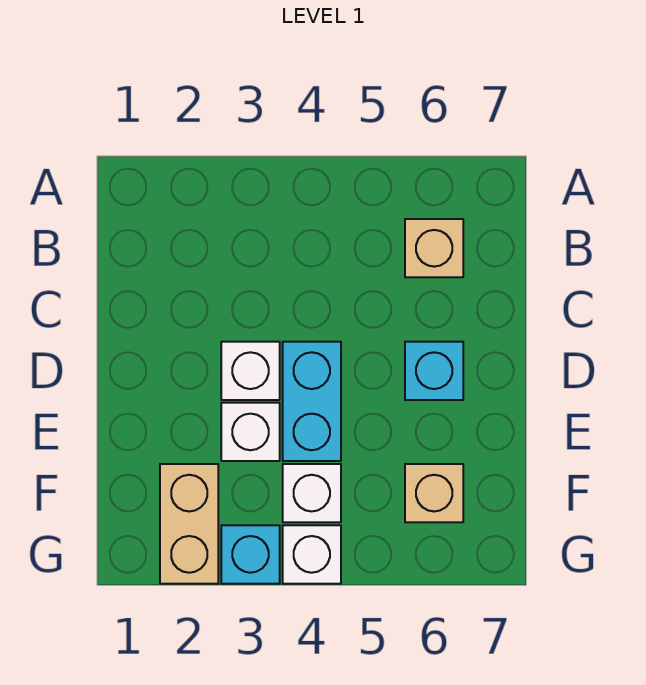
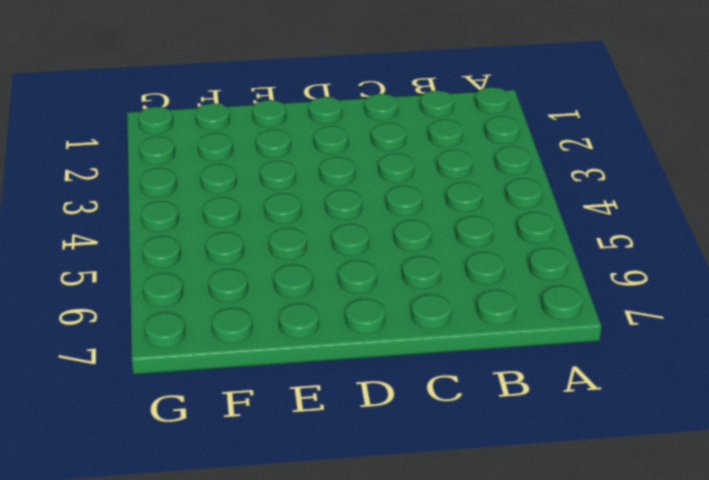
none -> tan brick B6 level 1
none -> white brick D3 level 1

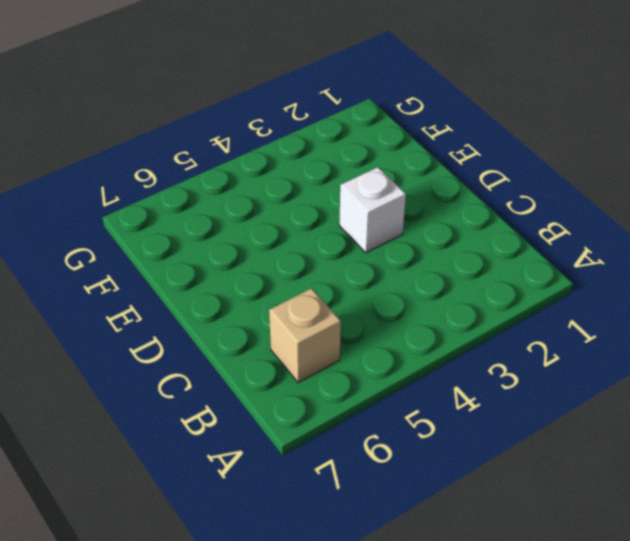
none -> cyan brick D4:E4 level 1
none -> cyan brick D6 level 1

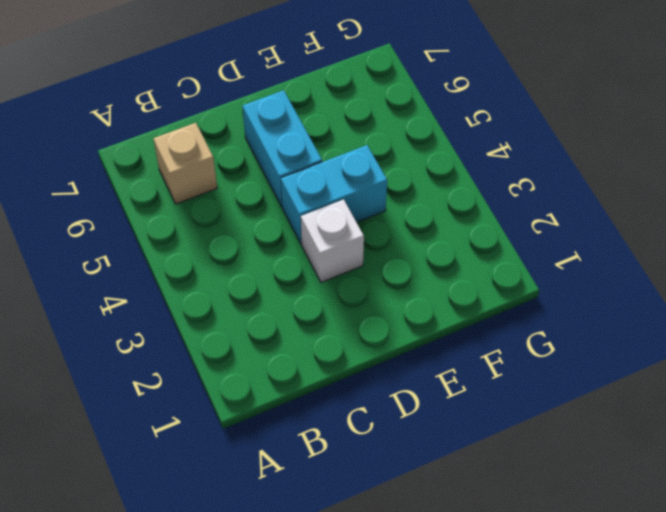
cyan brick D5:D6 level 1 -> cyan brick D6 level 1
none -> white brick E3 level 1
none -> tan brick F2:G2 level 1

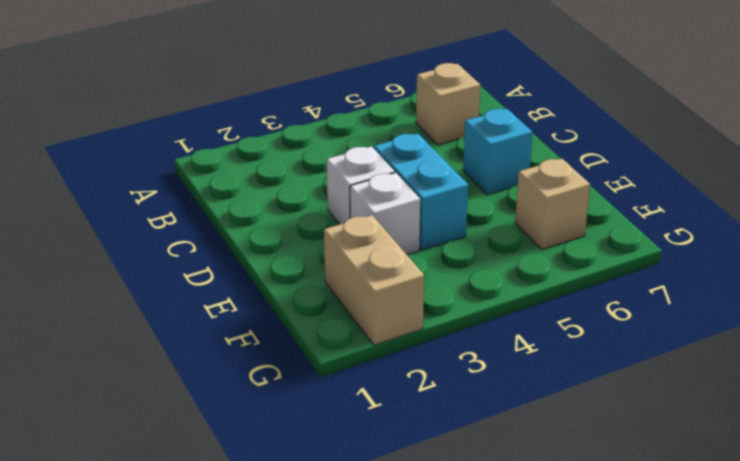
none -> white brick F4 level 1
none -> cyan brick G3 level 1

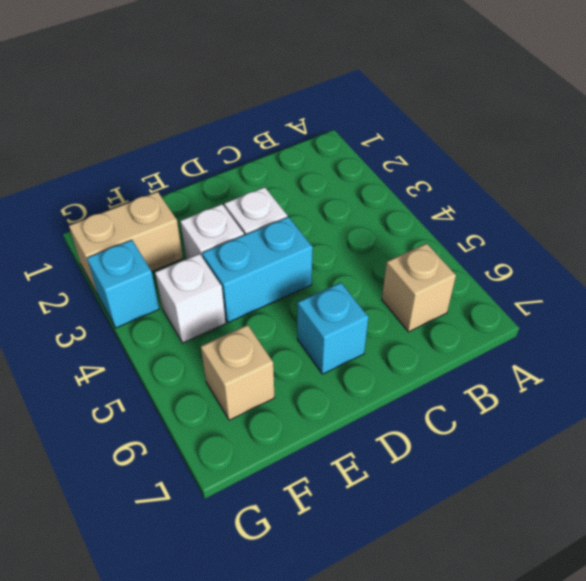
none -> white brick G4 level 1

